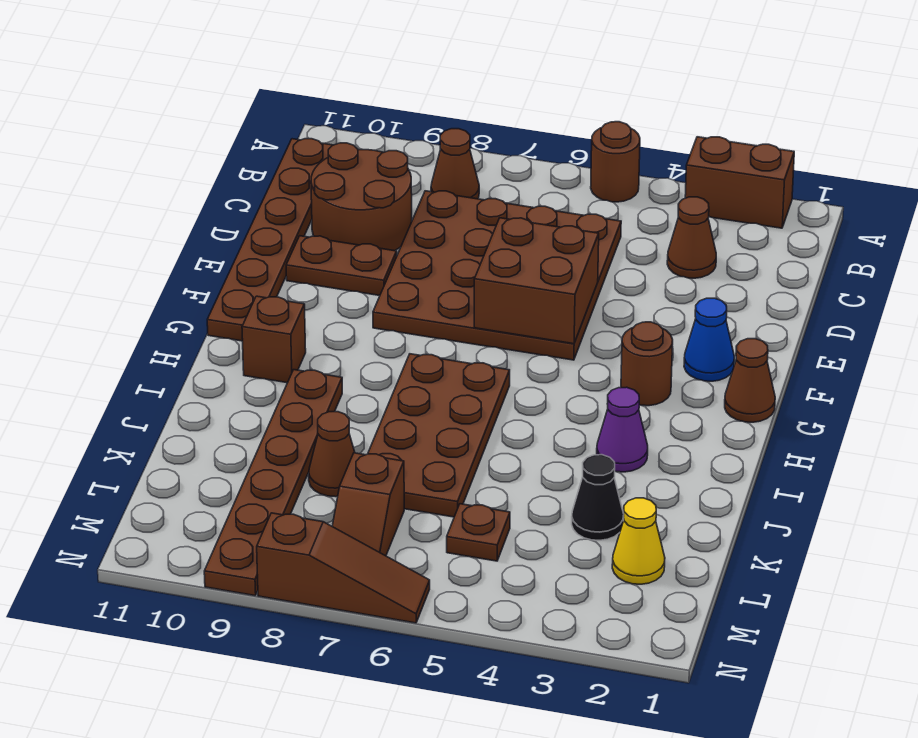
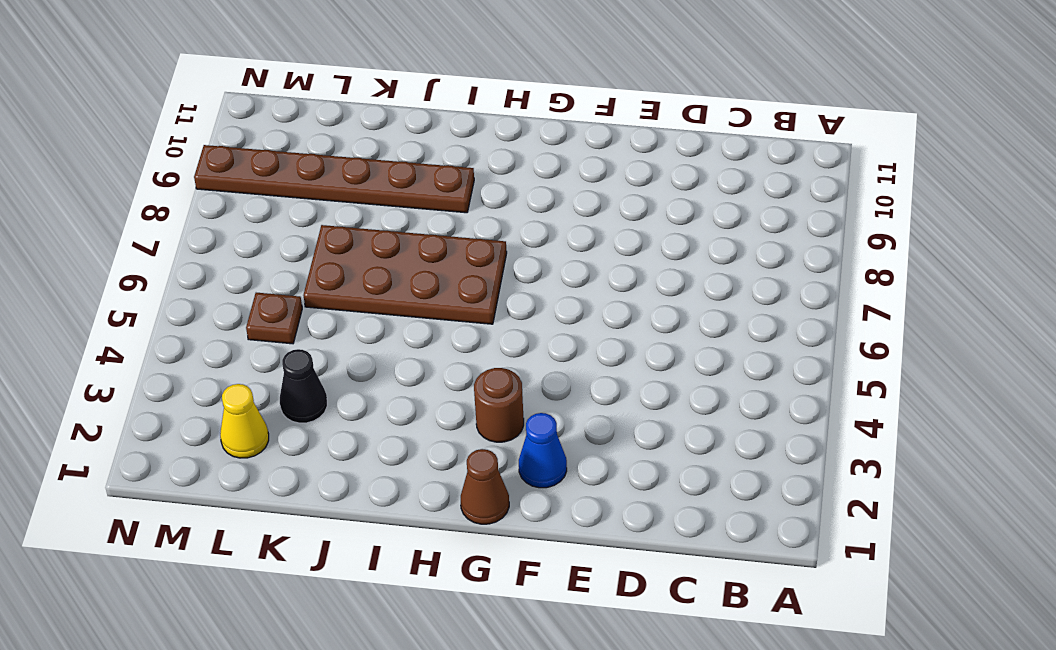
none -> brown brick A2:A3 level 1
none -> brown round brick A5 level 1
none -> brown cone B8 level 1

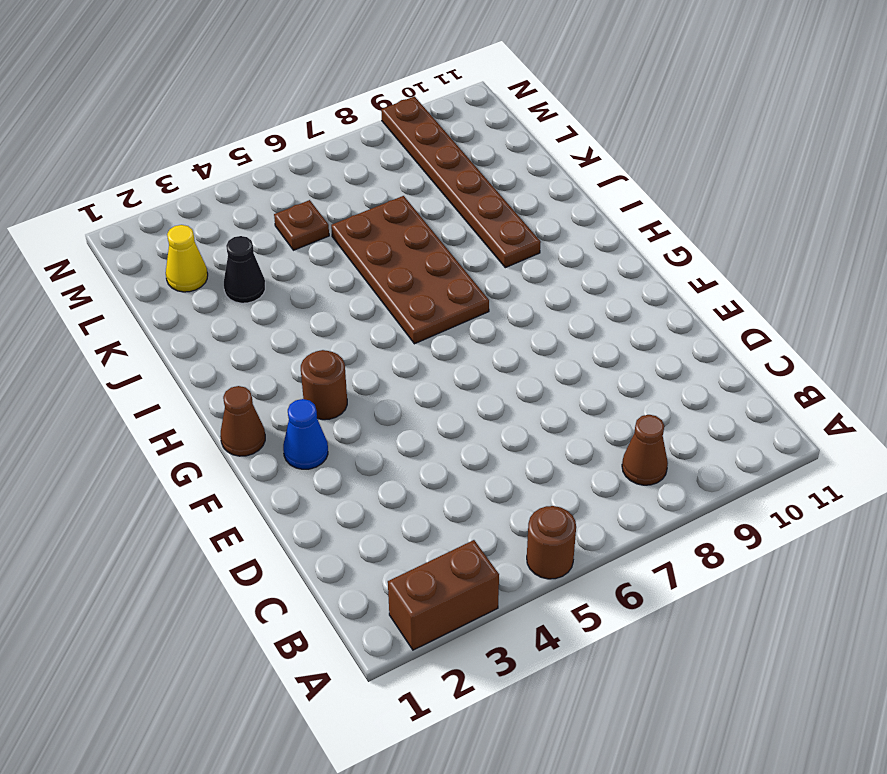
none -> brown plate B11:G11 level 1
none -> brown cone C3 level 1
none -> brown plate C5:F8 level 1

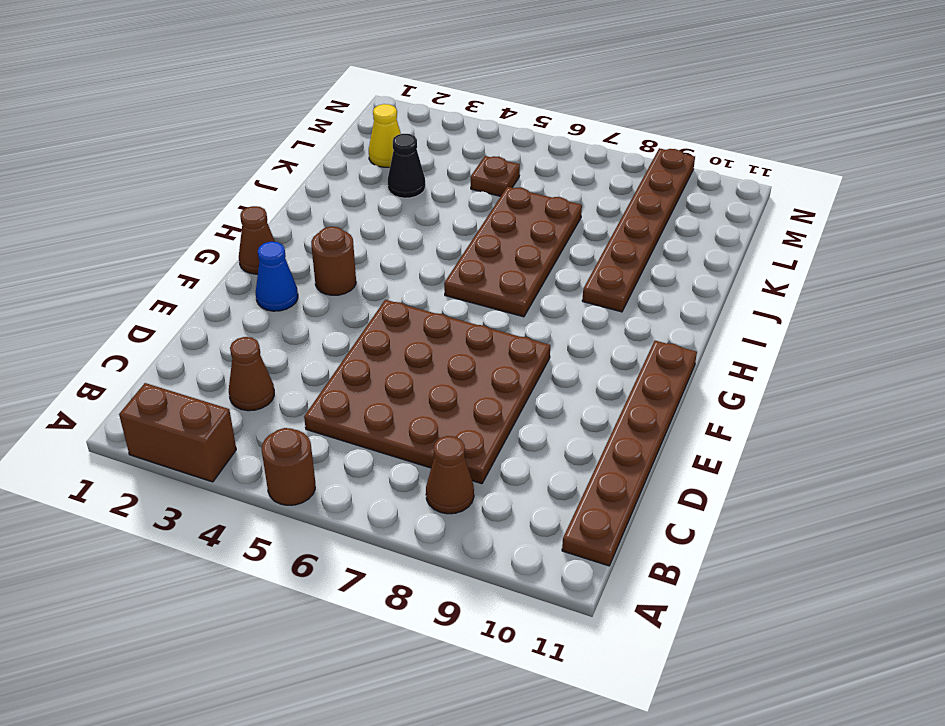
none -> brown round brick C9:D10 level 1
none -> brown plate E9:E10 level 1
none -> brown brick H10 level 1

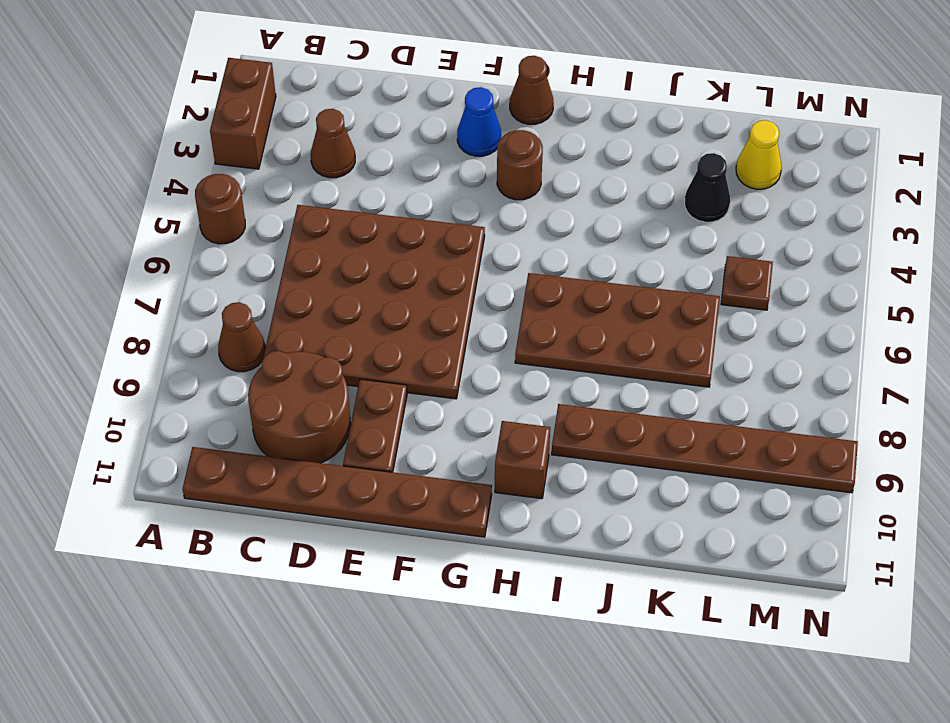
none -> purple cone I3 level 1
none -> brown cone K8 level 1
none -> brown slope L7:M7 level 1 top L

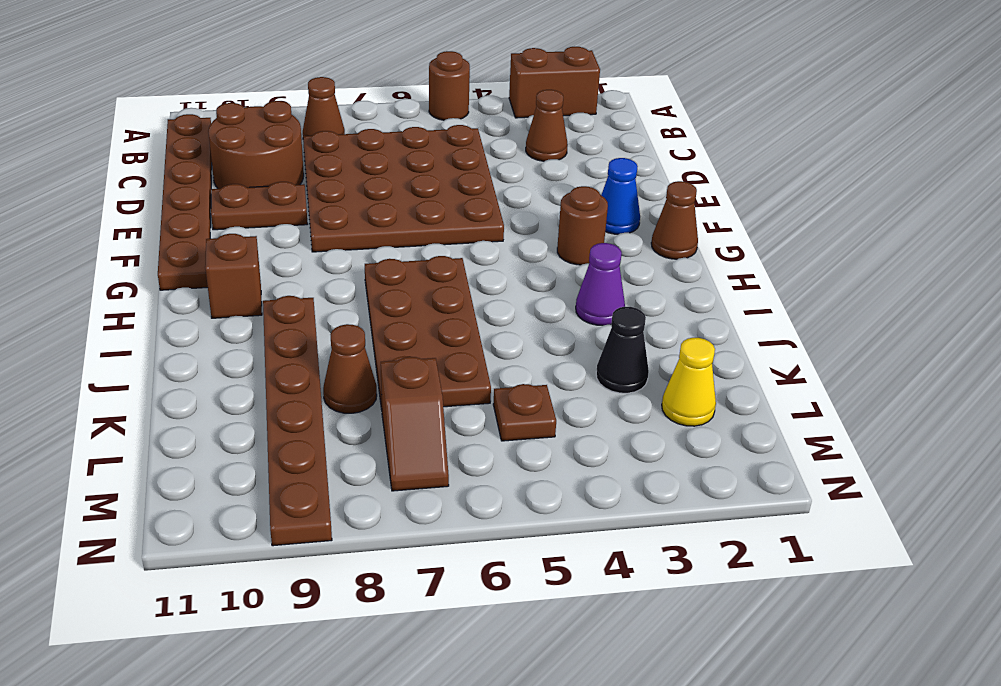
none -> brown slope N6:N8 level 1 top 8
none -> brown brick E5:F6 level 2

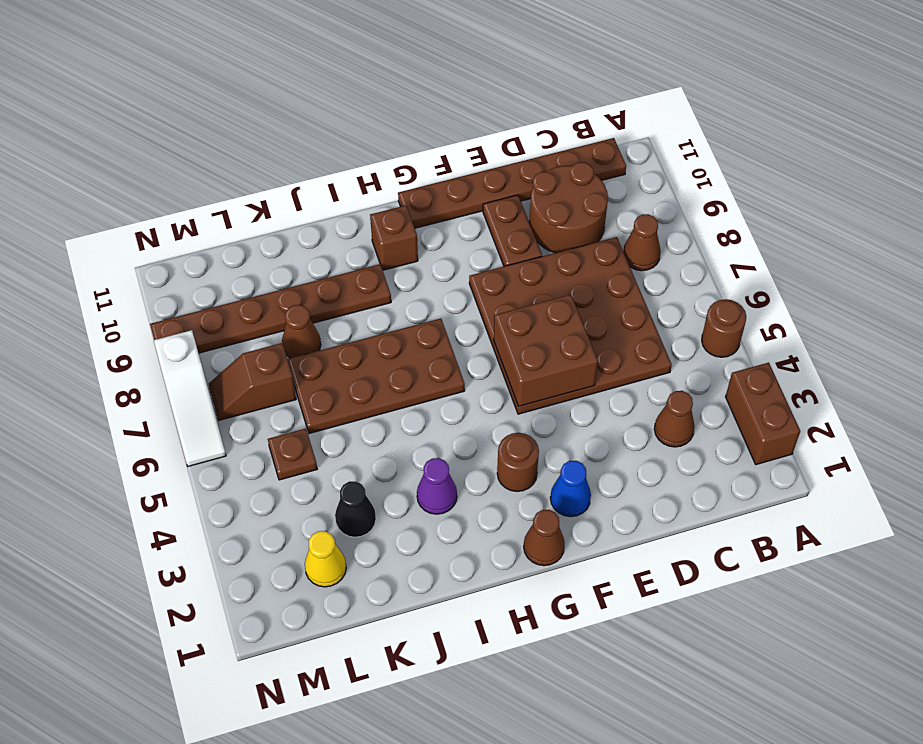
white slope N6:N8 level 1 top 8 -> brown slope N6:N8 level 1 top 8

